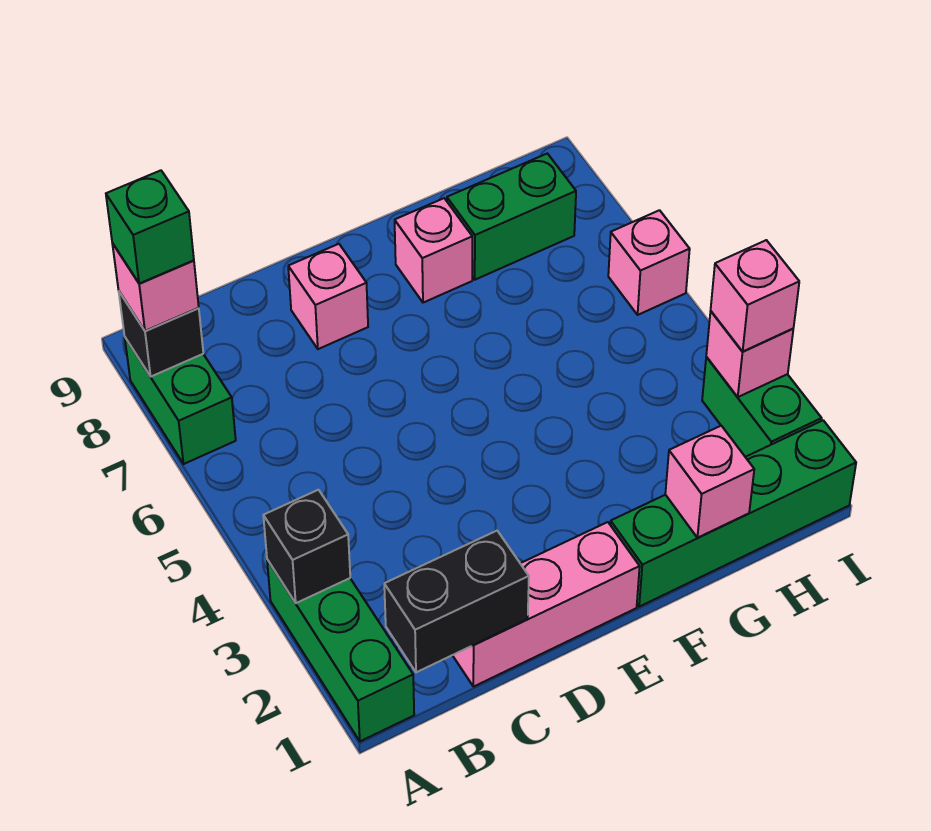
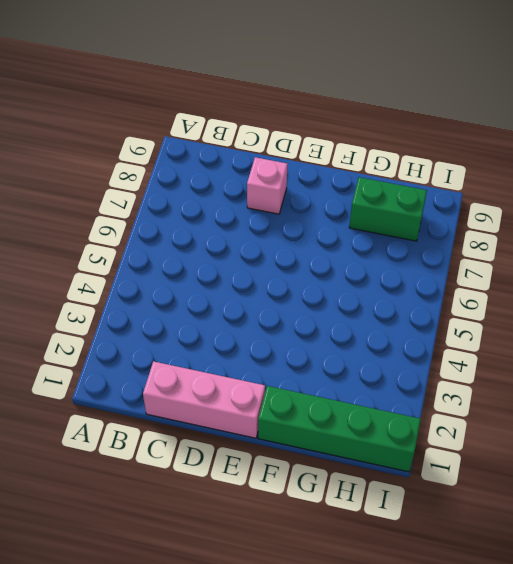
none -> green brick A1:A3 level 1
none -> green brick A7:A8 level 1
none -> pink brick F8 level 1

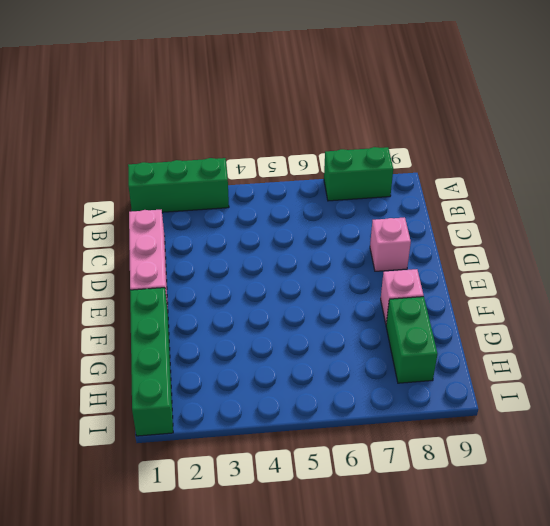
none -> green brick I2:I3 level 1
none -> pink brick I6 level 1
none -> black brick A3 level 2

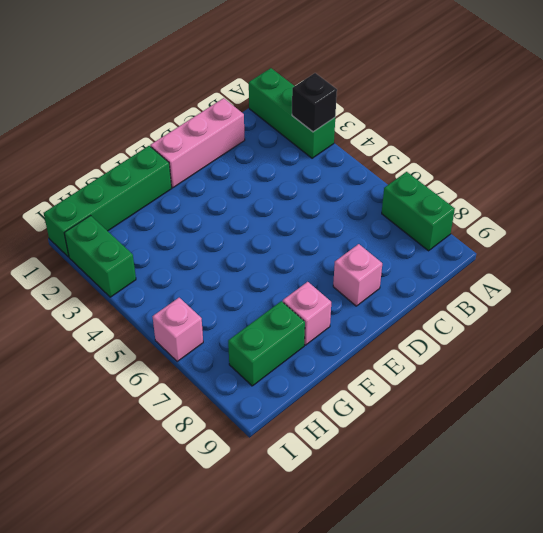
none -> black brick A8 level 2
none -> black brick B1:C1 level 2
none -> pink brick G1 level 2

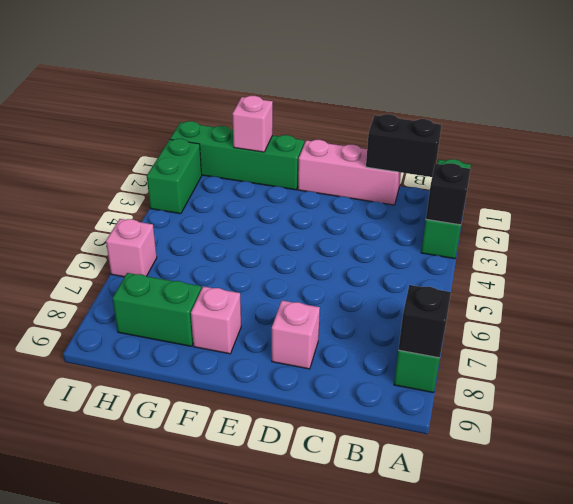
none -> pink brick I3 level 2
none -> pink brick A8 level 3
none -> pink brick I3 level 3

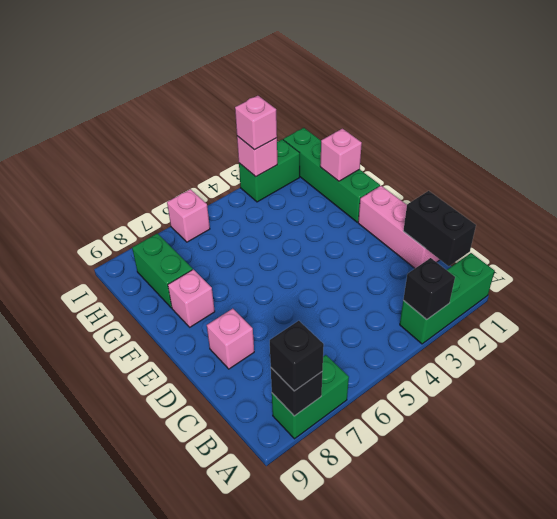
black brick A8 level 3 -> pink brick A8 level 3
none -> green brick A8 level 4

